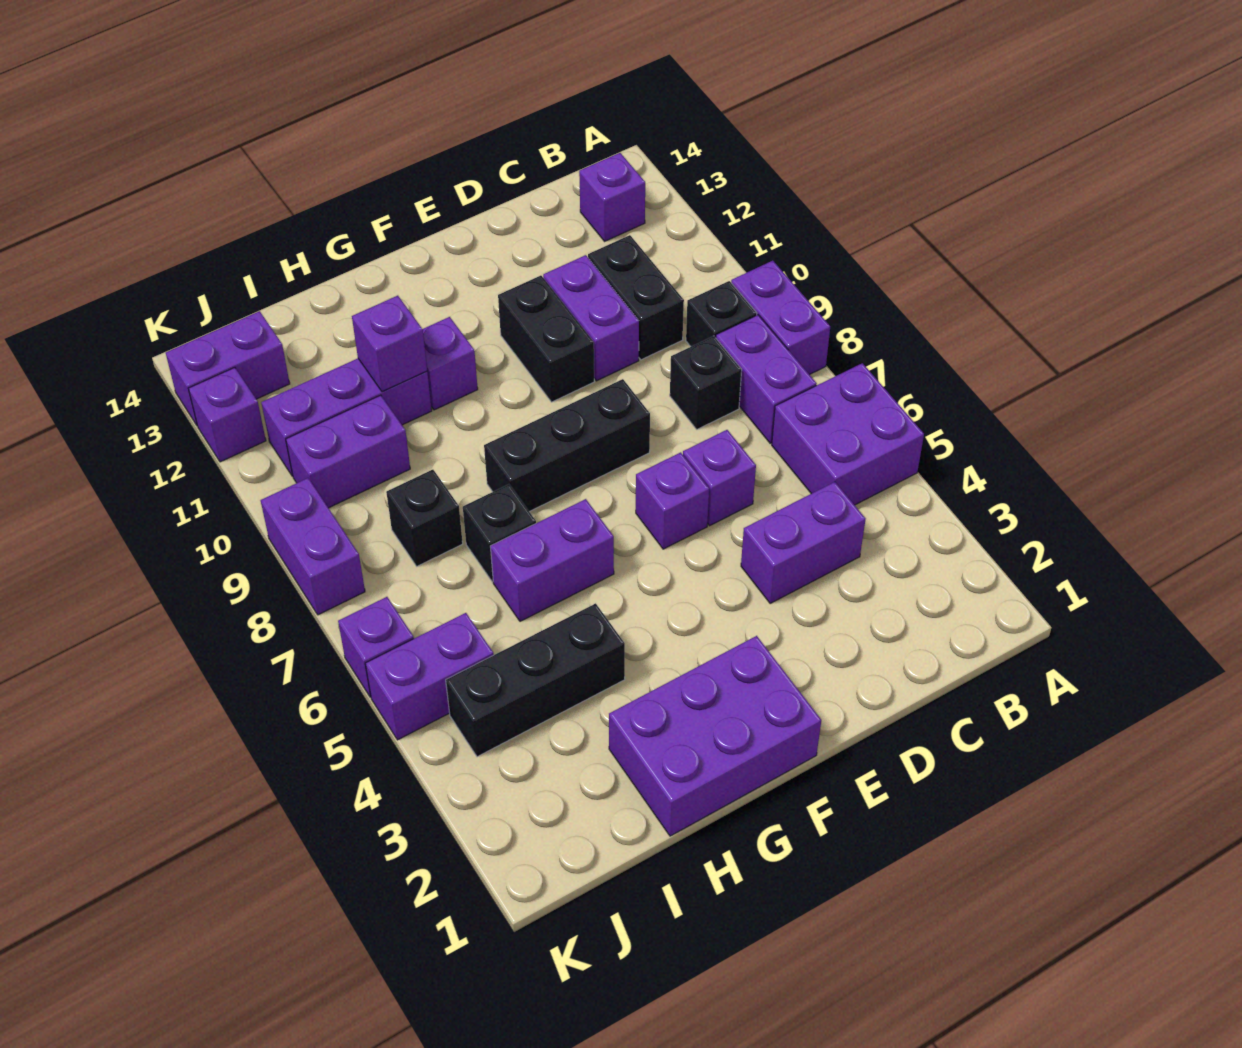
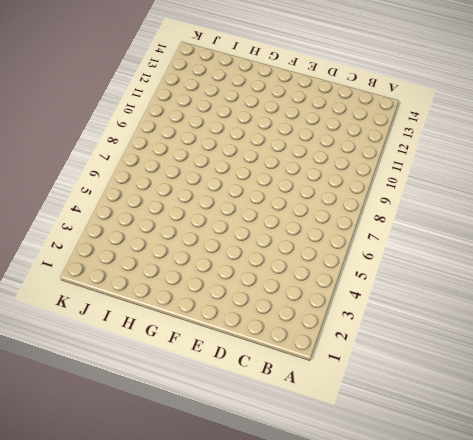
none -> purple brick A5:B6 level 1
none -> purple brick A8:A9 level 1
none -> purple brick B7:B8 level 1

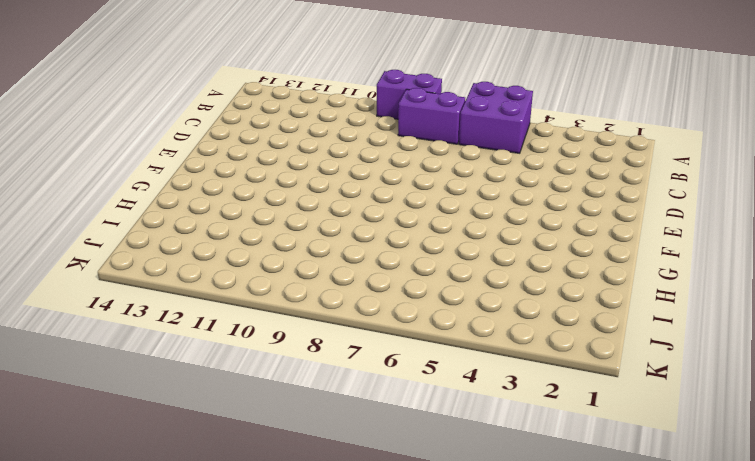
none -> black brick B9 level 1
none -> purple brick B13 level 1
none -> purple brick C4:D4 level 1

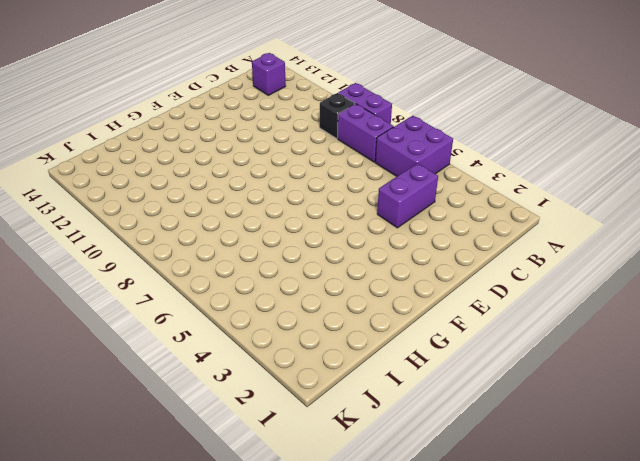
none -> black brick C8 level 1
none -> black brick C10:C11 level 1
none -> purple brick D6 level 1

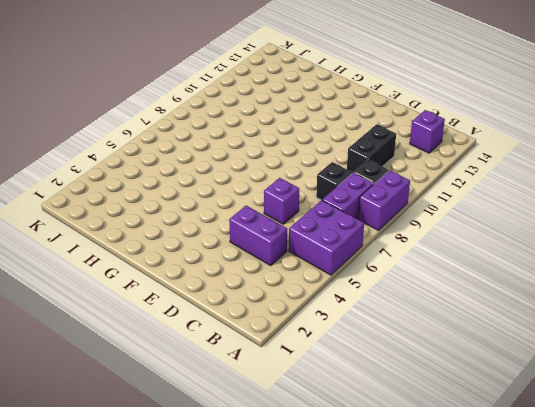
none -> purple brick D10:D11 level 1
none -> purple brick E6 level 1
none -> black brick E8:G8 level 1

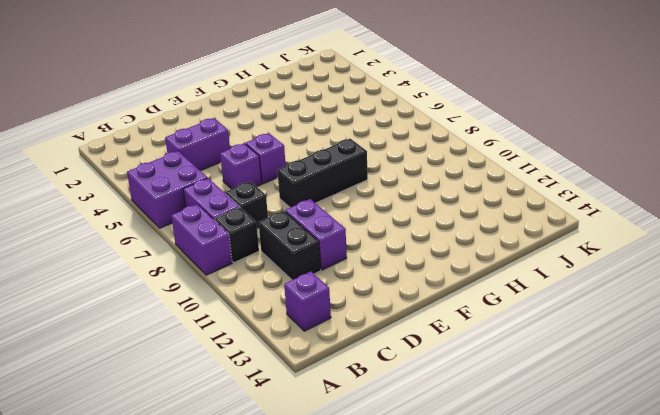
none -> black brick E10:E11 level 1
none -> purple brick F1:H2 level 1
none -> purple brick G6:H6 level 1

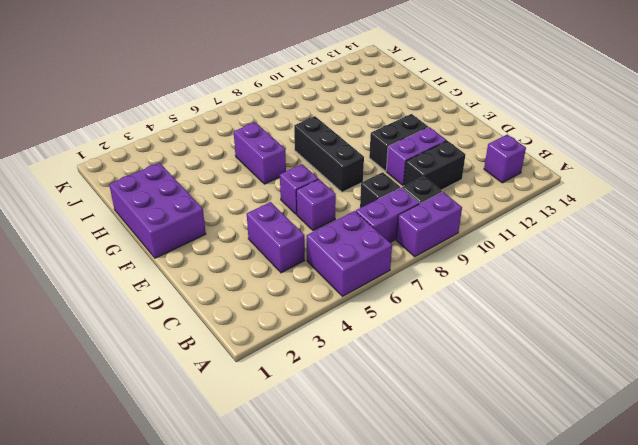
none -> purple brick G11 level 1
none -> black brick H4:J4 level 1
none -> black brick H7 level 1

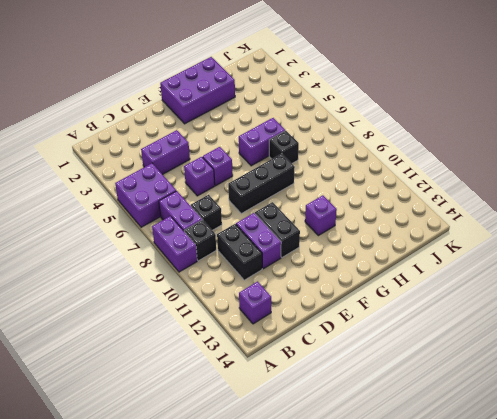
none -> black brick H4:J4 level 1
none -> purple brick H11:J11 level 1
none -> black brick I8 level 1

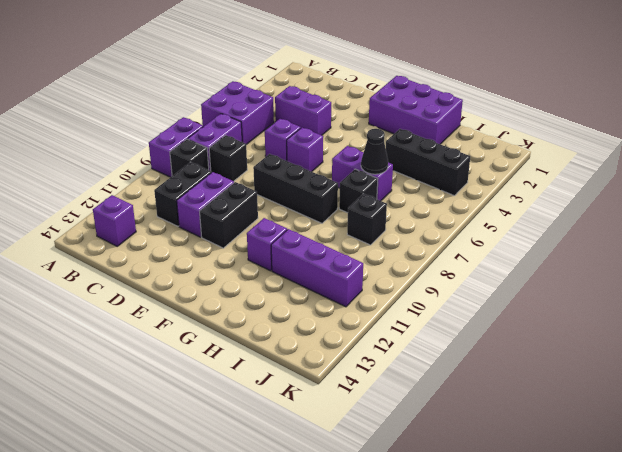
black cone H6 level 2 -> none
none -> purple brick I10:J10 level 1
none -> purple brick J5:K5 level 1
none -> purple brick J13:K13 level 1

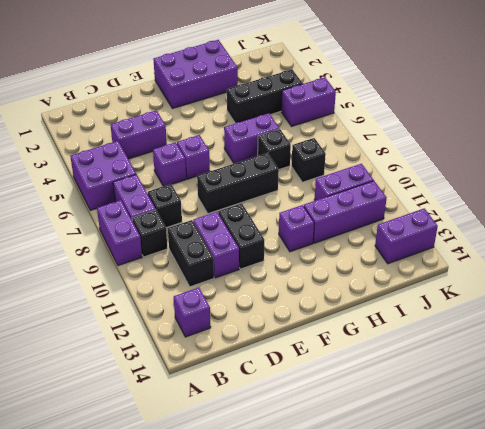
none -> purple brick K6 level 1
none -> purple brick K8:K9 level 1
none -> purple brick K12 level 1

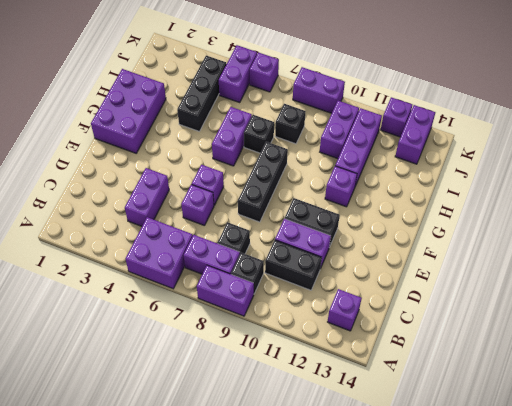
none -> purple brick H11 level 2

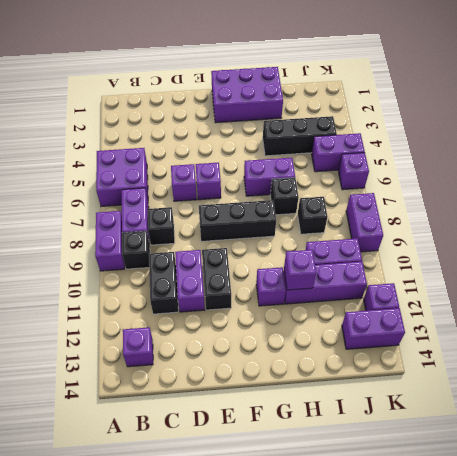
none -> purple brick C4:D4 level 1

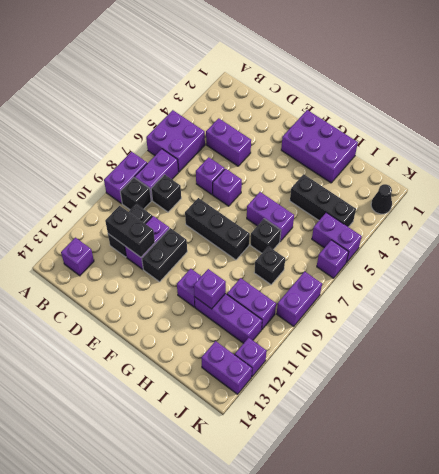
black brick C11:D11 level 2 -> none
black cone K2 level 1 -> none

